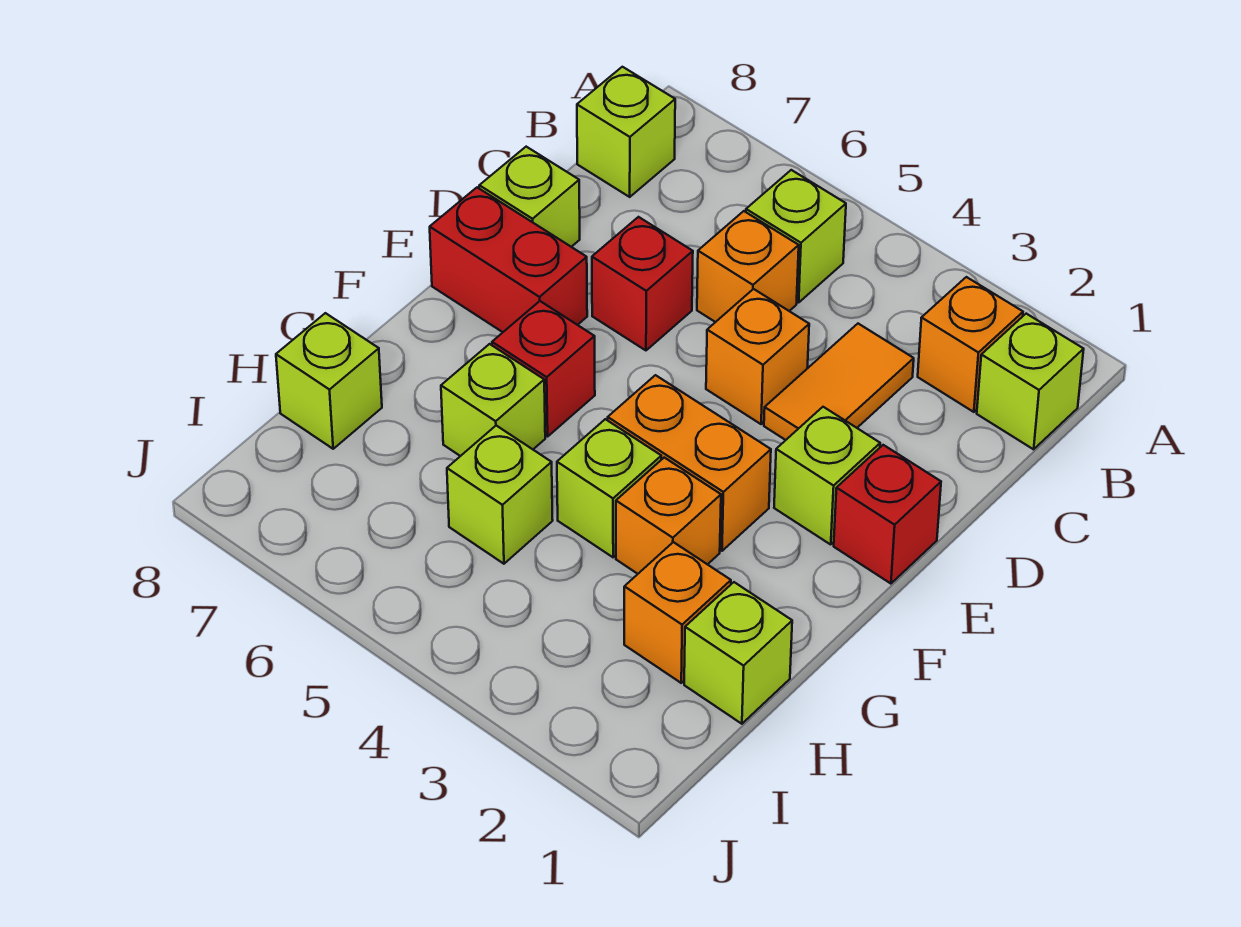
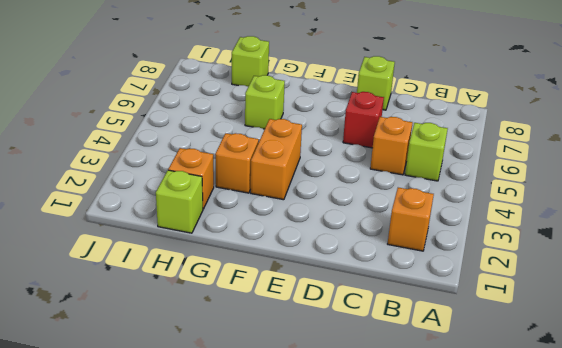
none -> lime brick B1 level 1
none -> lime brick B8 level 1
none -> orange tile C3:D3 level 1

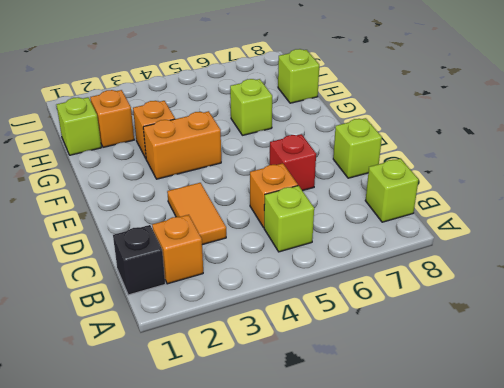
black brick B1 level 1 -> lime brick B1 level 1
none -> orange brick D4 level 1
none -> red brick E1 level 1
none -> lime brick E2 level 1

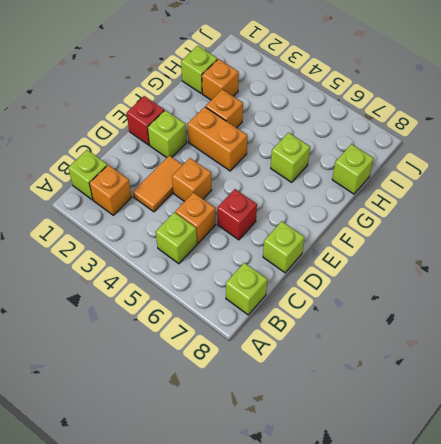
none -> red brick E7:E8 level 1
none -> red brick F6 level 1
none -> lime brick G4 level 1

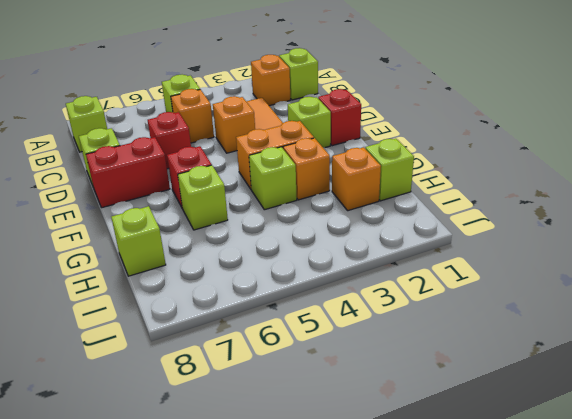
none -> lime brick H5 level 1

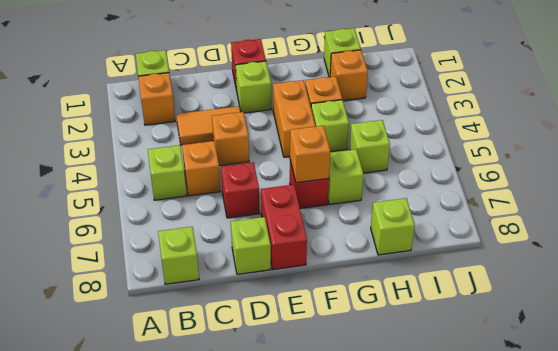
orange brick F6 level 2 -> none

